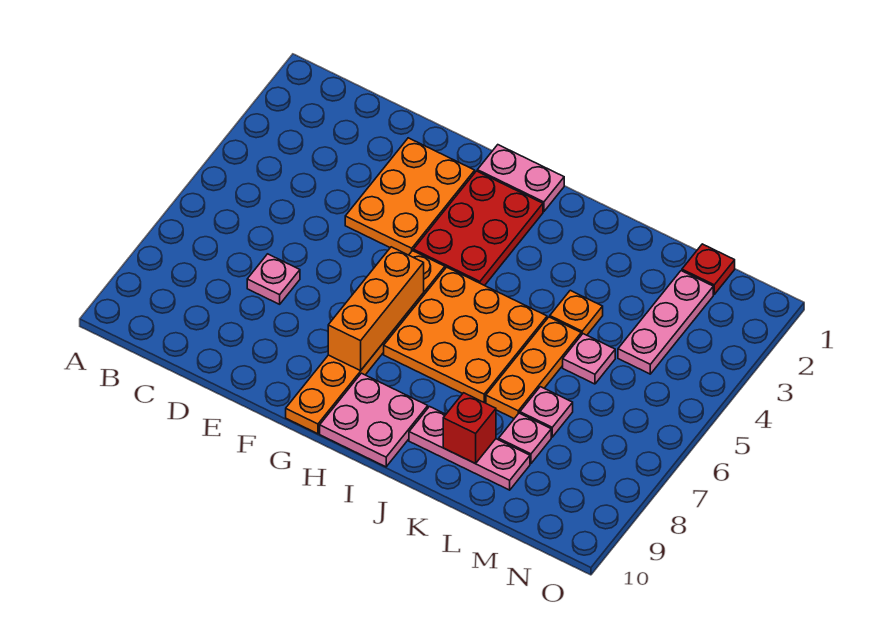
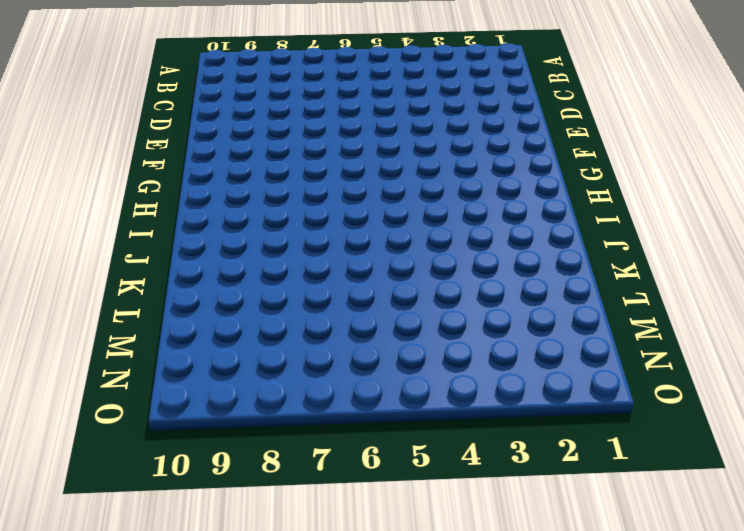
none -> pink plate D7 level 1
none -> orange plate E2:F4 level 1
none -> pink plate G1:H1 level 1

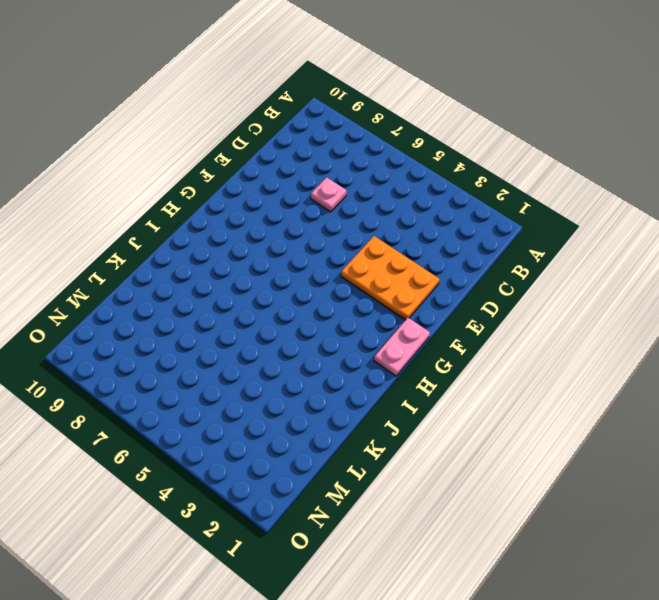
none -> red plate G2:H4 level 1
none -> orange plate G5:G10 level 1
none -> orange plate H5:J7 level 1

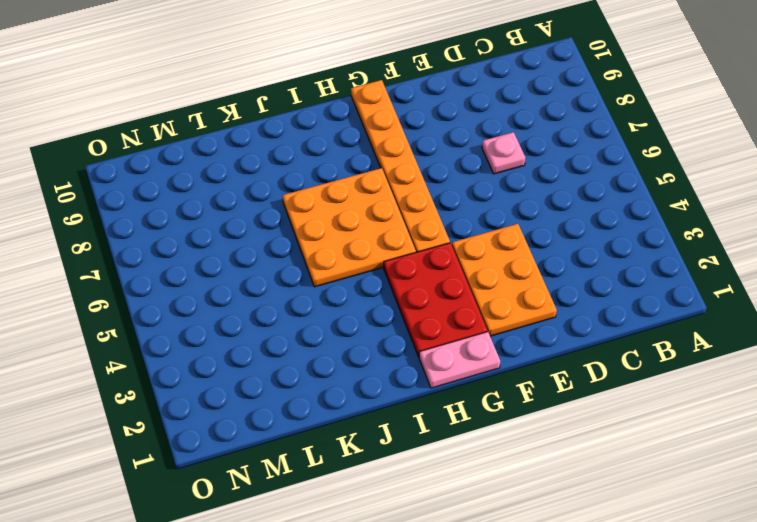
none -> pink plate H9:I10 level 1
none -> pink plate J9:L9 level 1
none -> orange plate K4 level 1

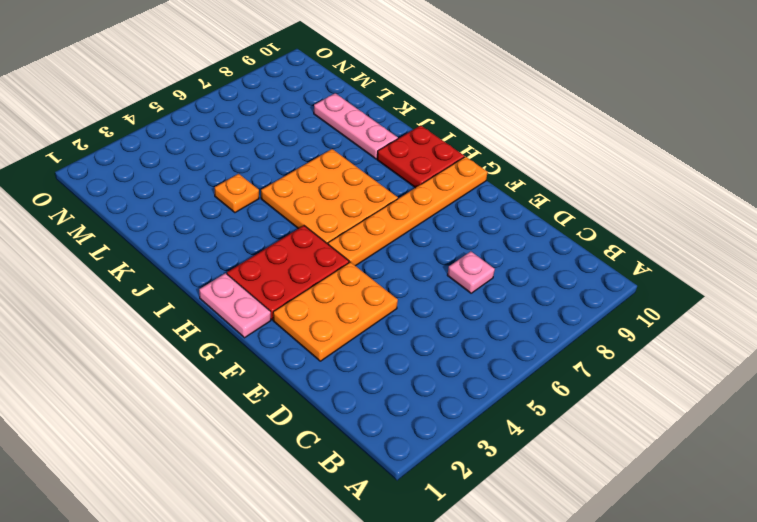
red plate H9:I10 level 1 -> pink plate H9:I10 level 1
none -> orange plate K5:K7 level 1
none -> pink plate L5 level 1
none -> pink plate L7 level 1

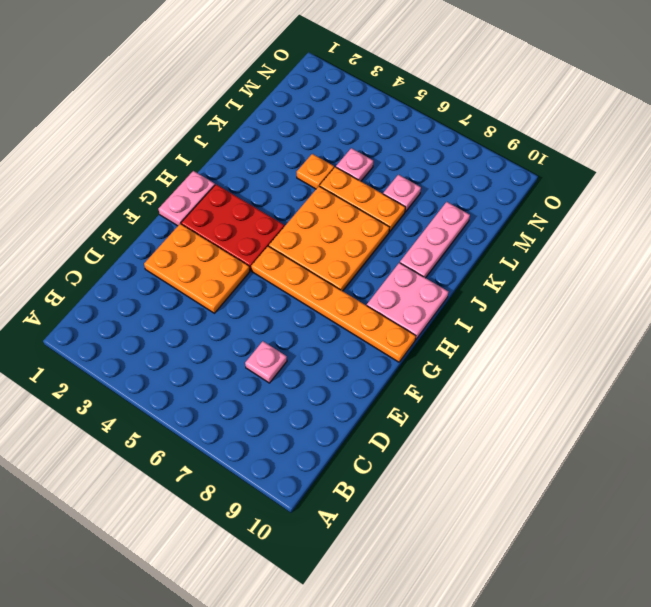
none -> pink plate L8 level 1
none -> red plate M1 level 1
none -> pink plate M2:M4 level 1

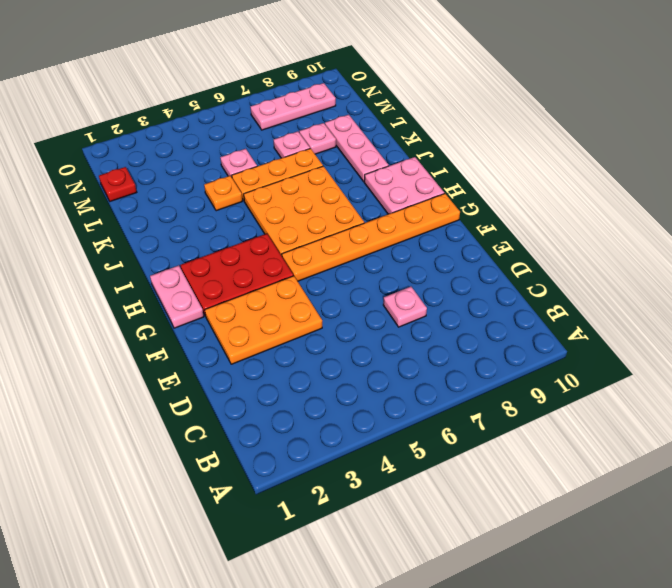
pink plate N7:N9 level 1 -> pink plate M2:M4 level 1
none -> orange brick G6:G8 level 2
none -> red brick K9 level 2

